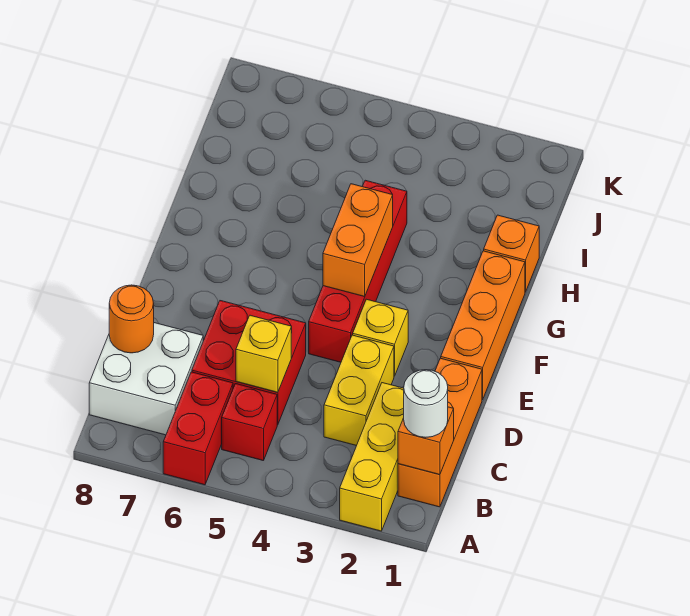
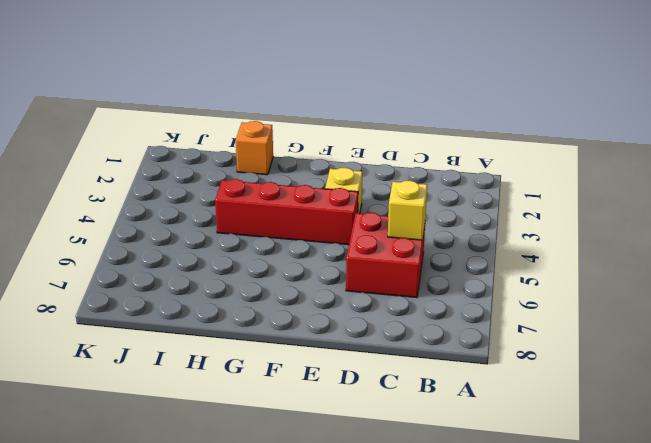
none -> yellow brick A2:C2 level 1
none -> red brick A6:B6 level 1
none -> orange brick B1:D1 level 1

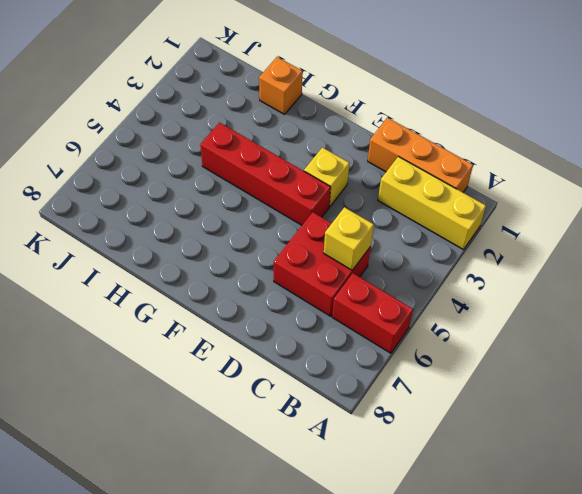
none -> red brick B5 level 1
none -> white brick B7:C8 level 1
none -> yellow brick C3:D3 level 1

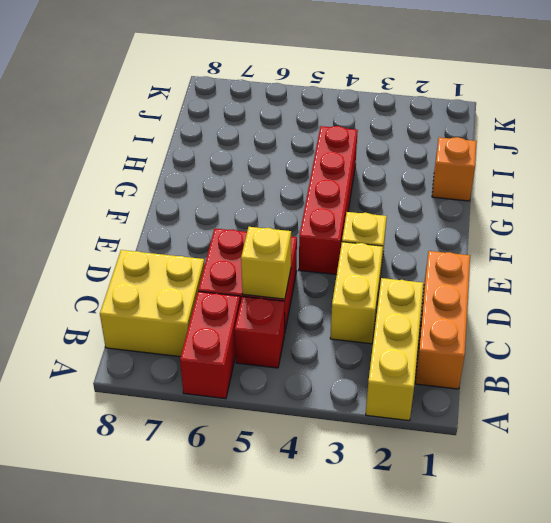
yellow brick B7:C8 level 1 -> white brick B7:C8 level 1
none -> orange brick E1:G1 level 1
none -> orange brick B1 level 2
none -> orange round brick C8 level 2

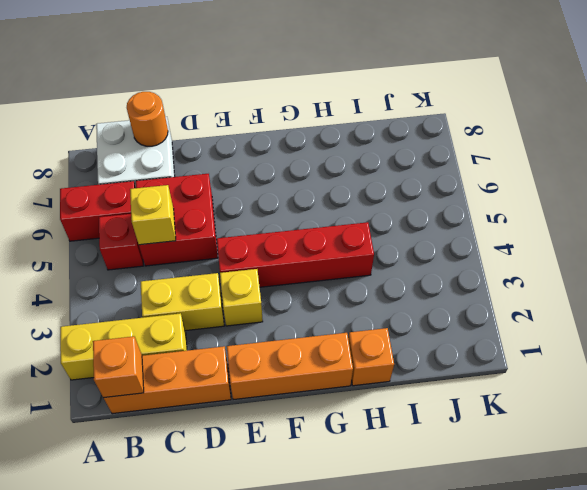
none -> orange brick F4:G4 level 2
none -> white round brick B1 level 3

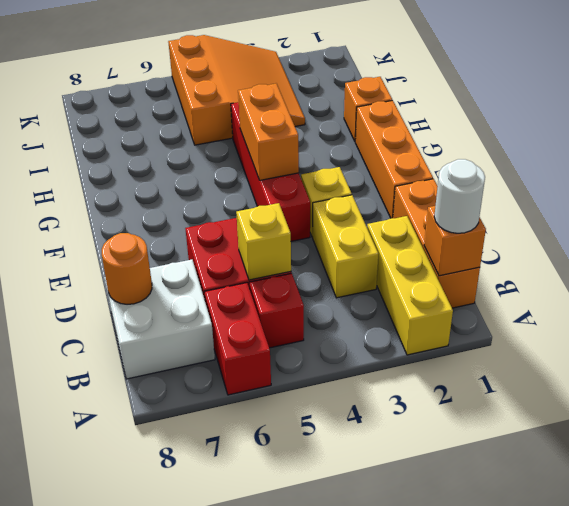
orange slope I3:K5 level 1 top 5 -> none

